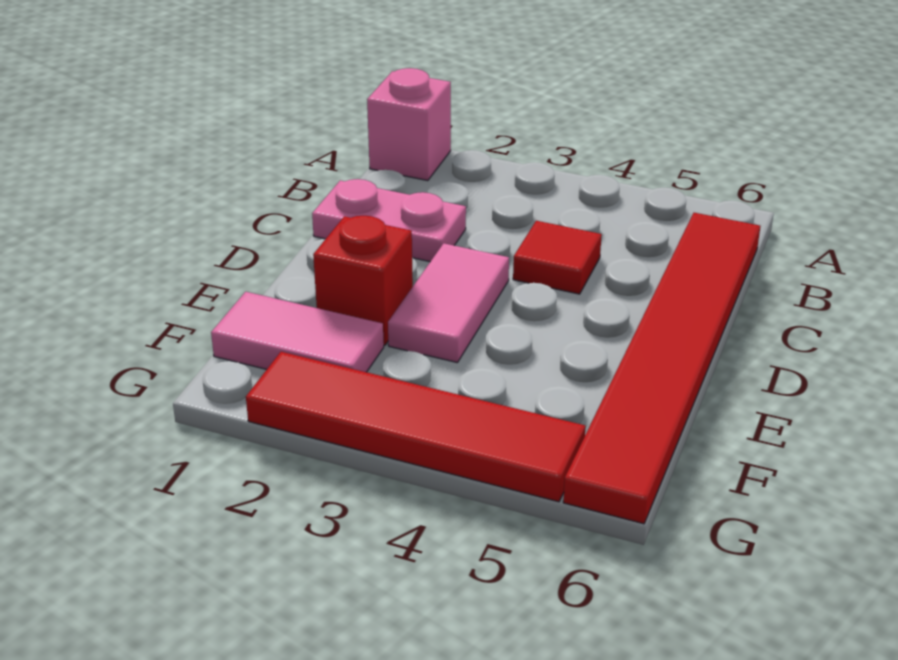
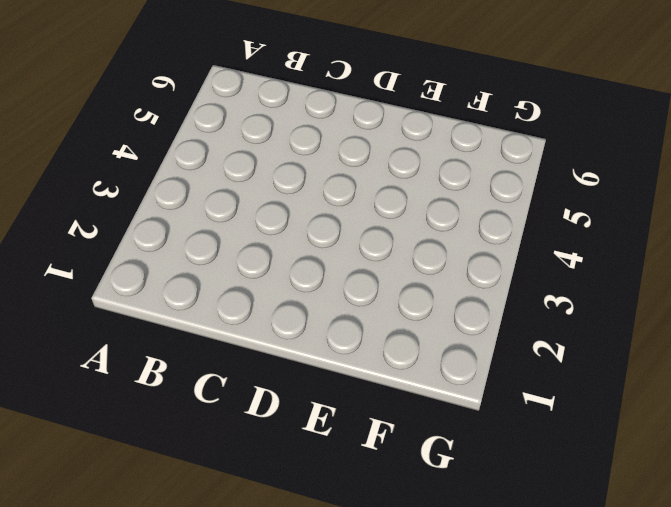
none -> pink brick A1 level 1
none -> red tile B6:G6 level 1

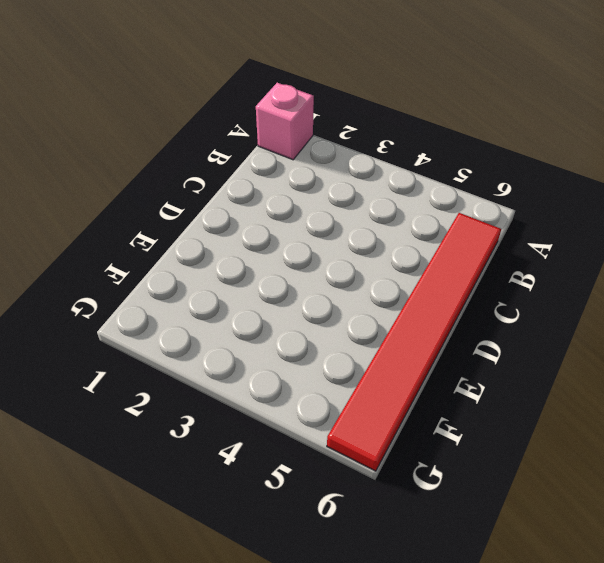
none -> pink plate C1:C2 level 1
none -> red tile C4 level 1

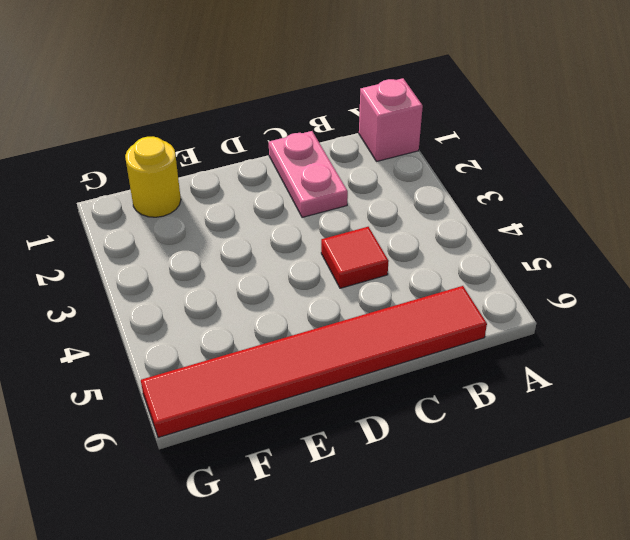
yellow round brick F1 level 1 -> pink tile F1:F2 level 1
none -> pink tile D3:E3 level 1
none -> red brick E2 level 1

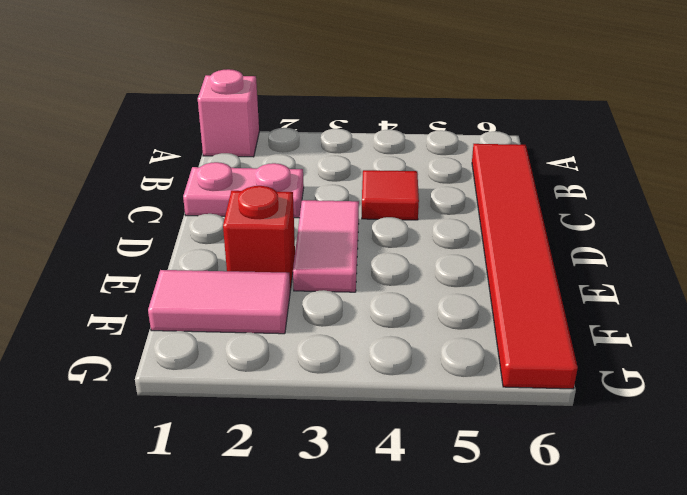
none -> red tile G2:G5 level 1

